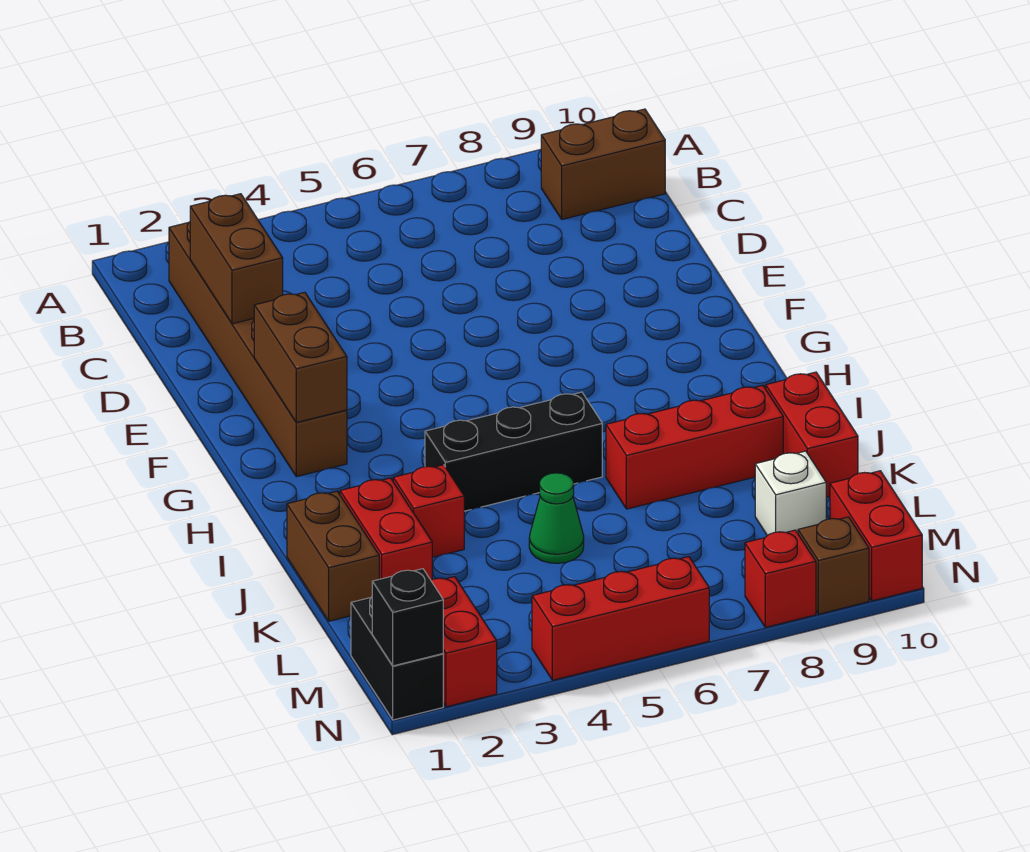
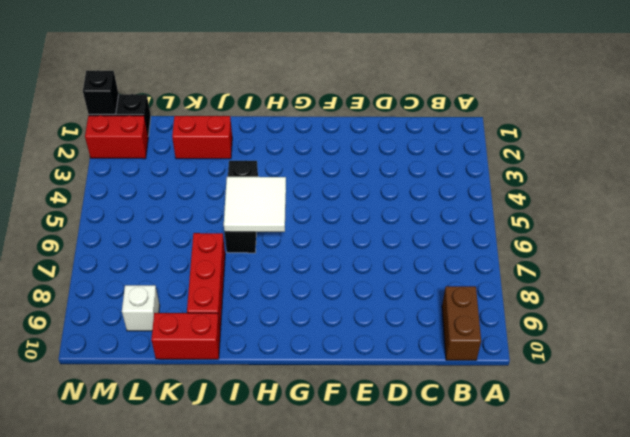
white tile H5:I6 level 2 -> none
none -> brown brick B2:G2 level 1
none -> brown brick J1:K1 level 1
none -> red brick J3 level 1

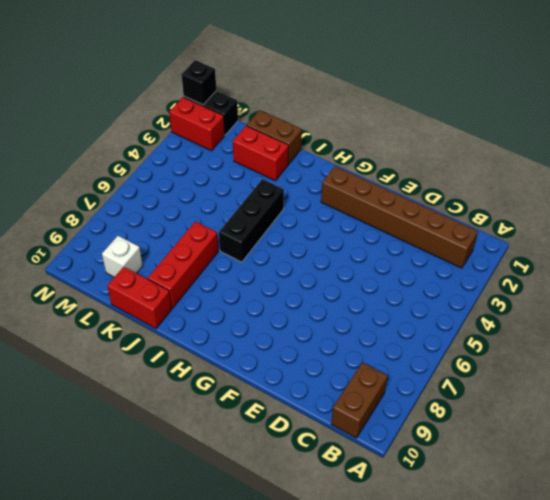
none -> red brick J3 level 1
none -> green cone K5 level 1
none -> red brick M10:N10 level 1

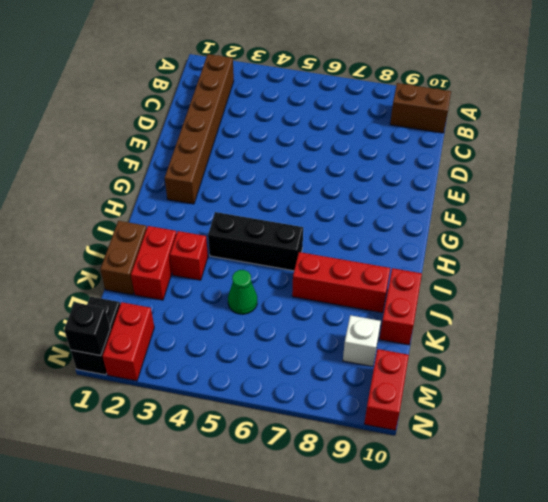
none -> red brick N4:N6 level 1
none -> red brick N8 level 1
none -> brown brick N9 level 1

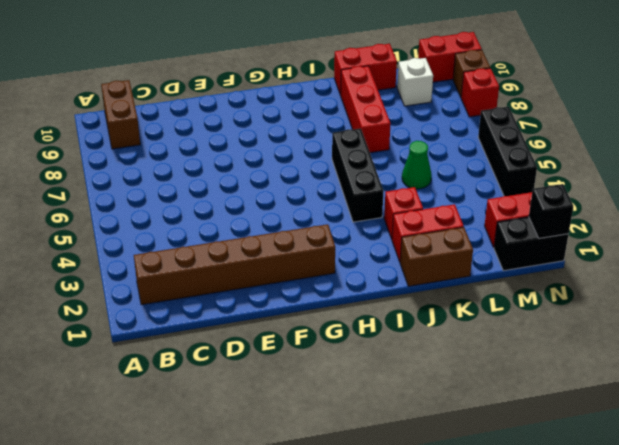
black brick N4:N6 level 1 -> red brick N4:N6 level 1
none -> brown brick C2:D2 level 2
none -> brown brick F2:G2 level 2

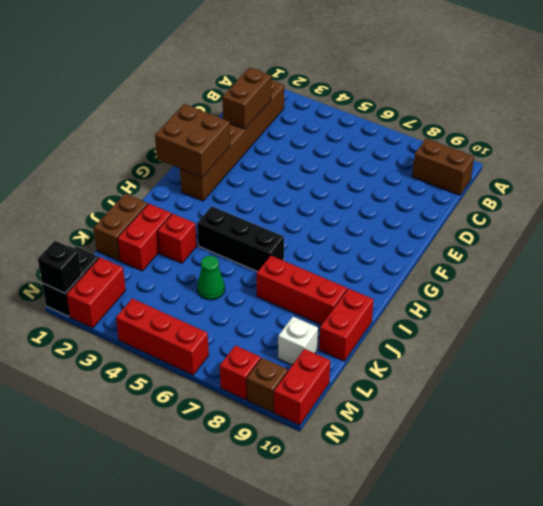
brown brick F1:G2 level 2 -> brown brick F2:G2 level 2

